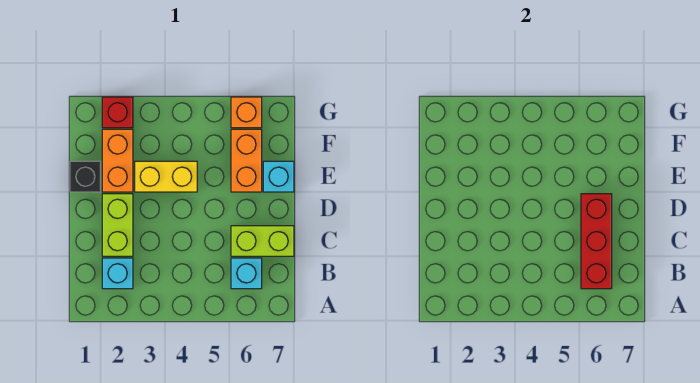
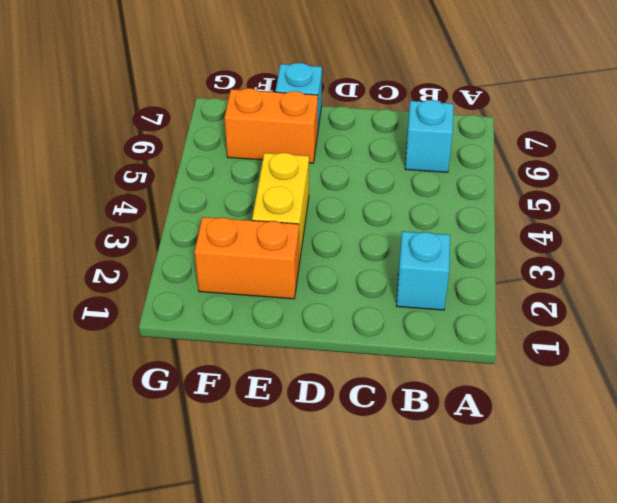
none -> lime brick C2:D2 level 1
none -> lime brick C6:C7 level 1
none -> black brick E1 level 1

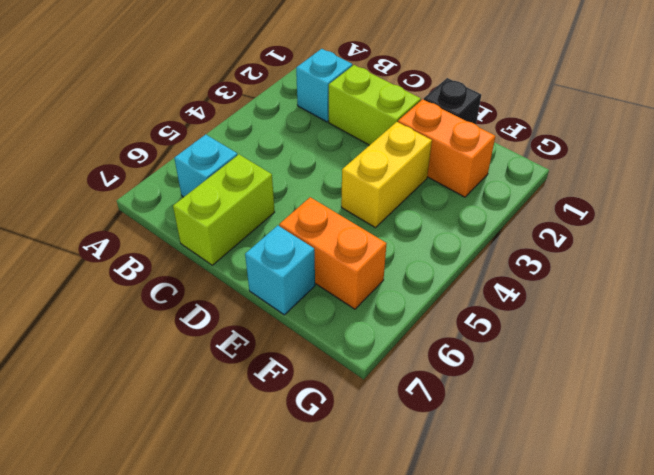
none -> red brick G2 level 1
none -> orange brick G6 level 1
none -> red brick B6:D6 level 2

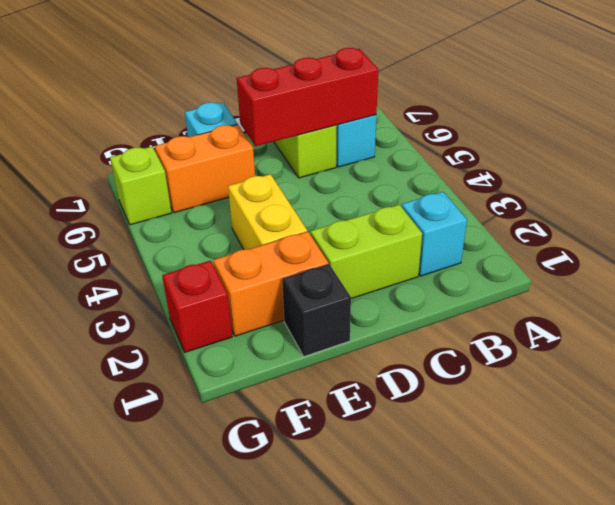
lime brick G6 level 1 -> orange brick G6 level 1

